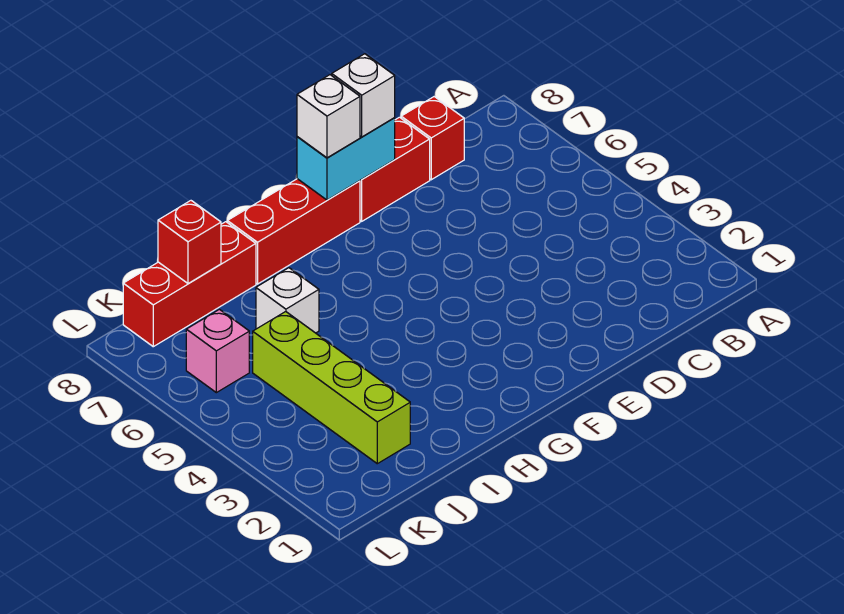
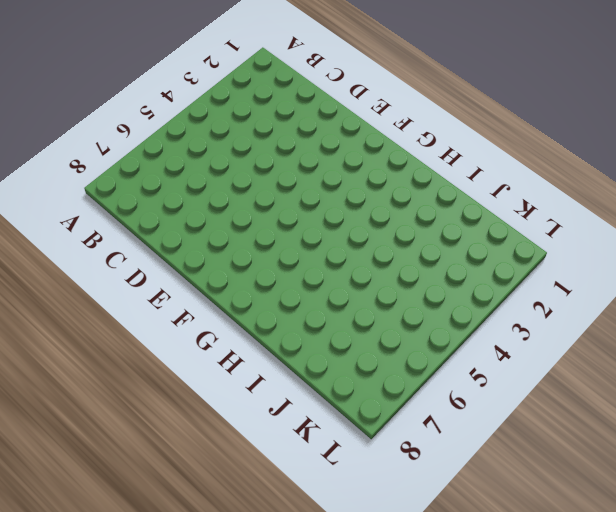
none -> red brick C8 level 1
none -> red brick D8:E8 level 1

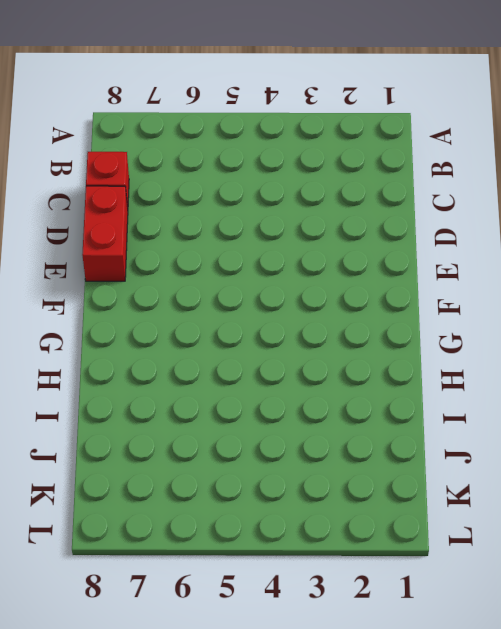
none -> red brick F8:H8 level 1
none -> white brick I6 level 1

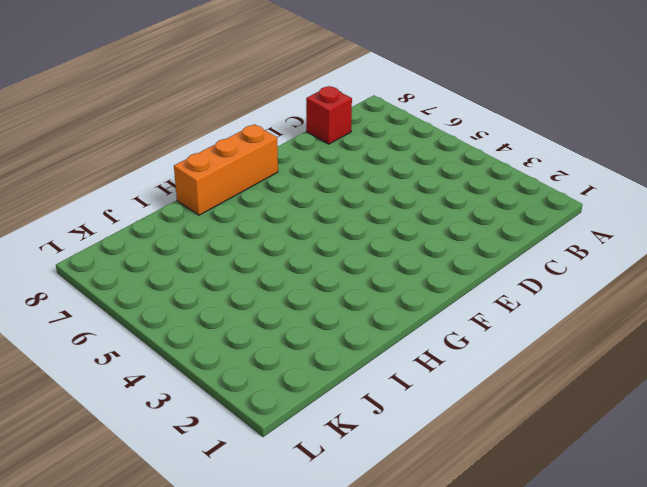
orange brick F8:H8 level 1 -> red brick F8:H8 level 1
none -> red brick D8:E8 level 1
none -> white brick I6 level 1

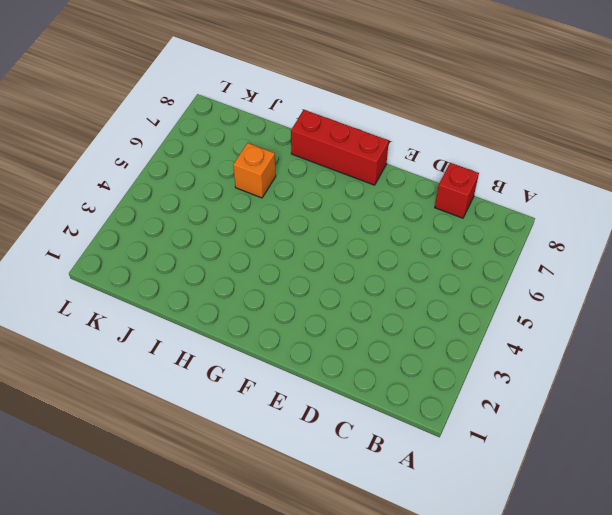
orange brick I6 level 1 -> white brick I6 level 1
none -> red brick D8:E8 level 1
none -> red brick I8:K8 level 1

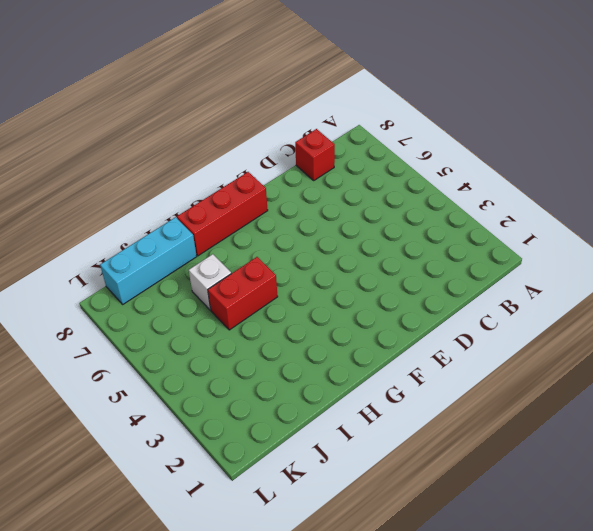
red brick H5:I5 level 1 -> red brick D8:E8 level 1
cyan brick I8:K8 level 1 -> red brick I8:K8 level 1
none -> lime brick J2:J5 level 1
none -> pink brick K6 level 1

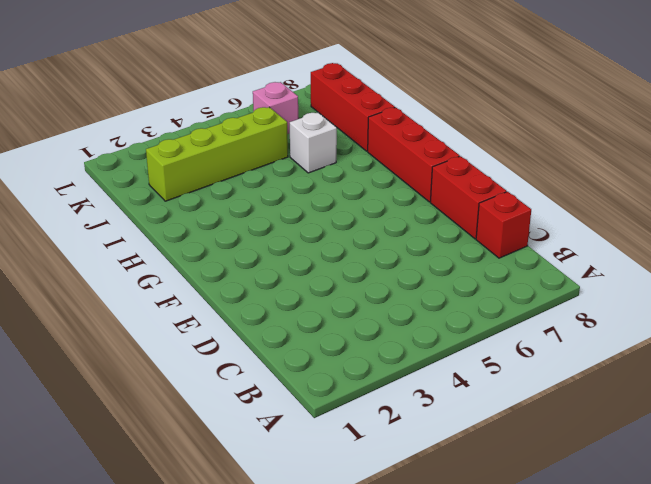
none -> cyan brick E8:F8 level 2
none -> red brick J8 level 2

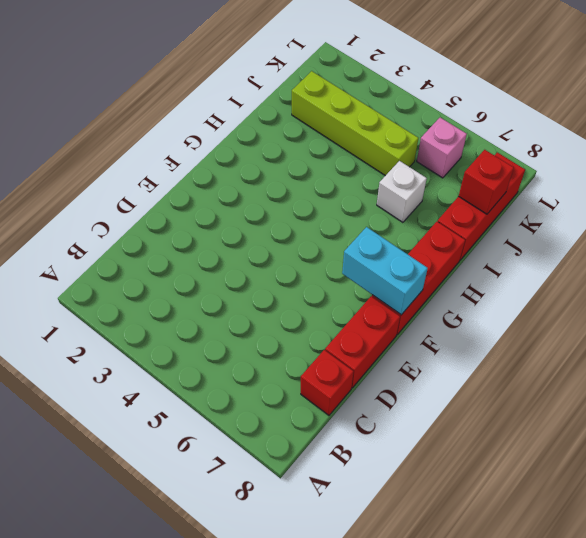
cyan brick F7:F8 level 2 -> cyan brick E8:F8 level 2
none -> white brick E8 level 3
none -> white brick F8 level 3

